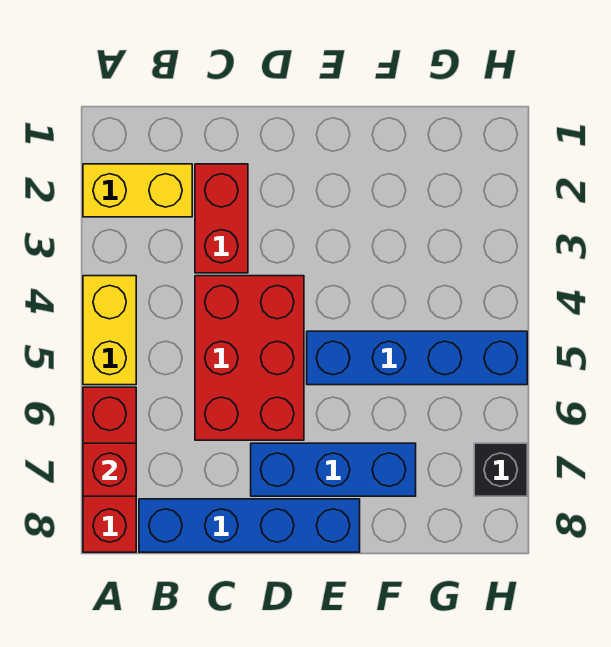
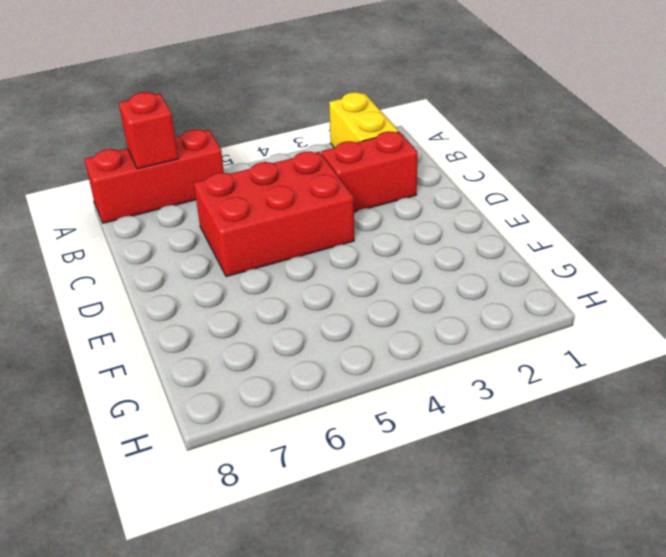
none -> yellow brick A4:A5 level 1
none -> blue brick B8:E8 level 1

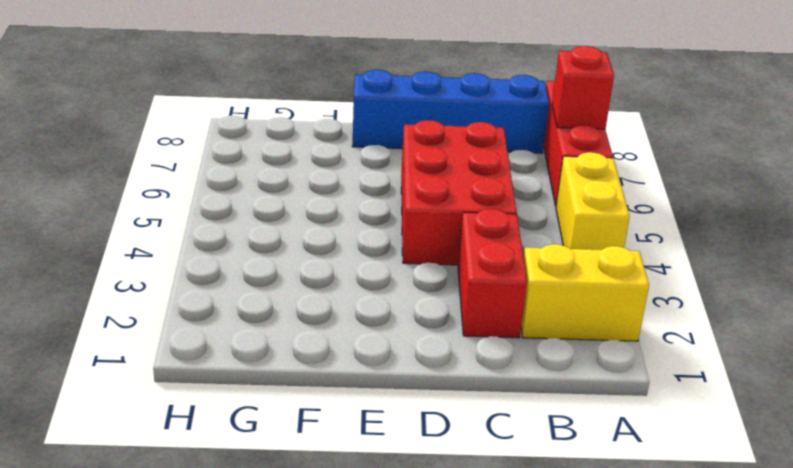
none -> blue brick D7:F7 level 1
none -> blue brick E5:H5 level 1

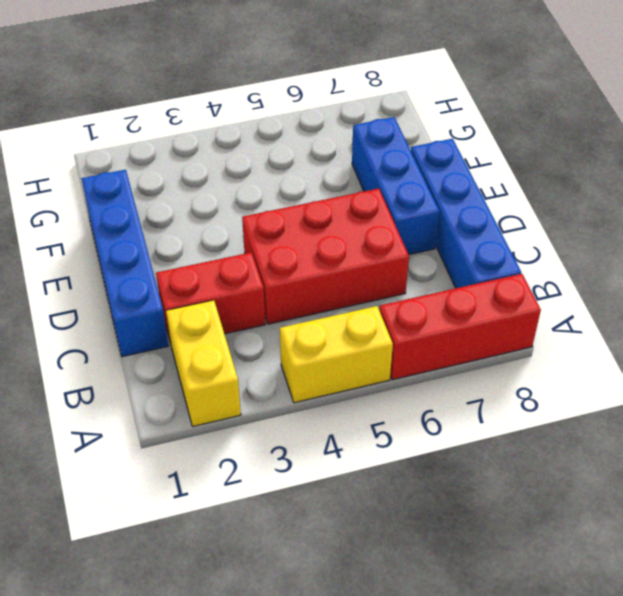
blue brick C1:F1 level 1 -> blue brick E5:H5 level 1
none -> black brick H7 level 1
none -> red brick A7 level 2

